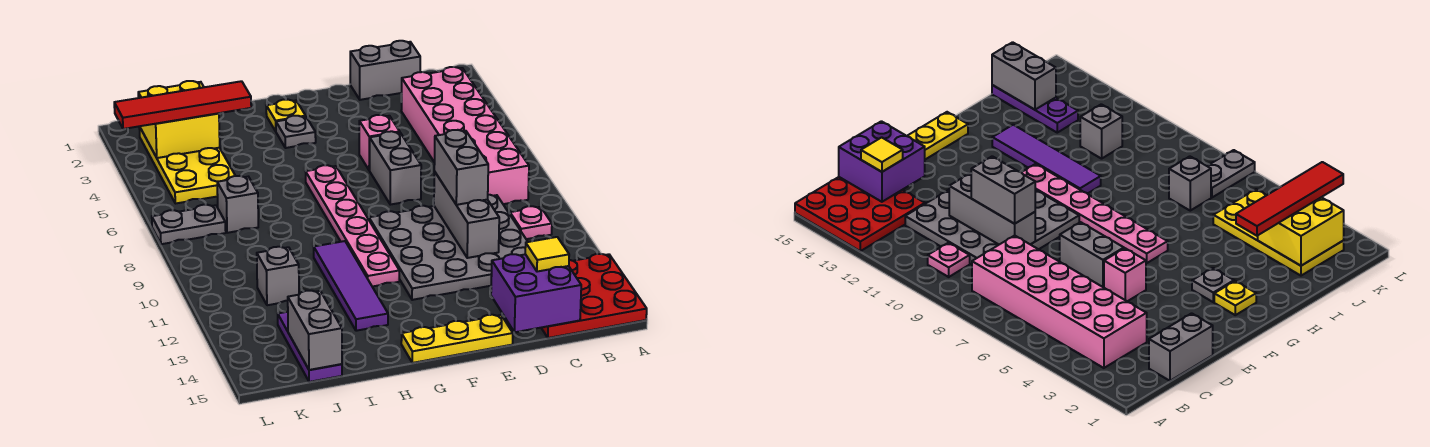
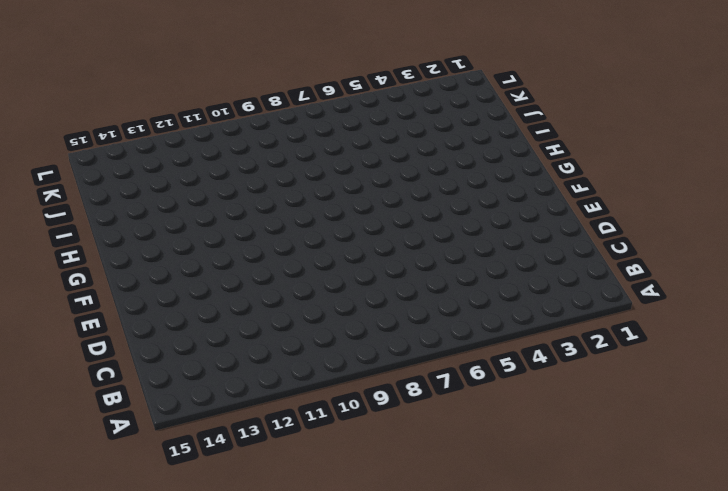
none -> red plate A13:C15 level 1
none -> pink brick B3:C8 level 1
none -> pink plate B10 level 1

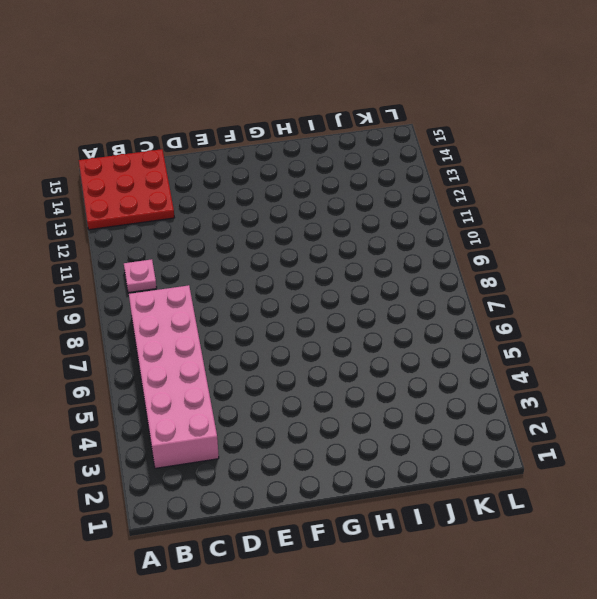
none -> grey brick C1:D1 level 1
none -> grey plate C9:F12 level 1
none -> pink brick E5 level 1

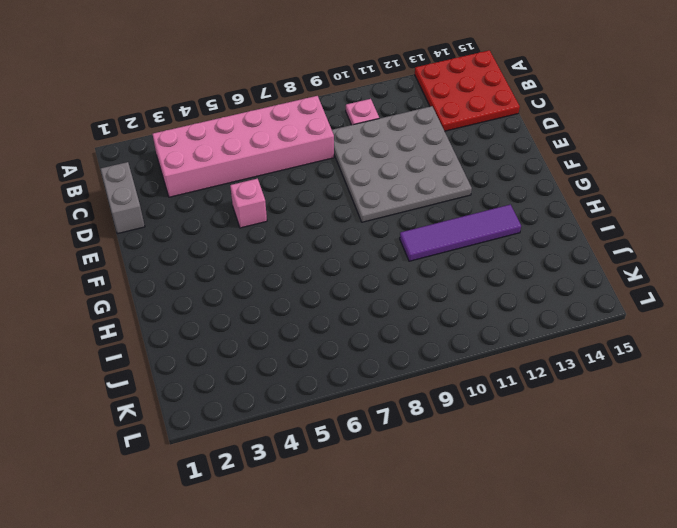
none -> grey brick E6:E7 level 1
none -> yellow plate E15:G15 level 1
none -> yellow plate G2 level 1

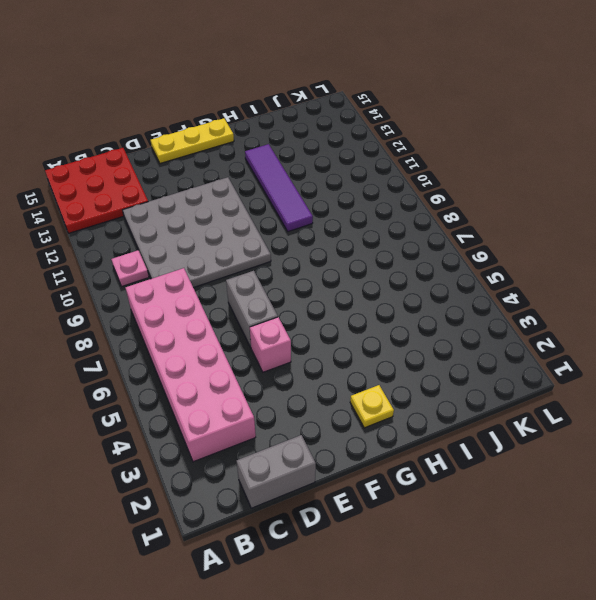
none -> grey plate G3 level 1
none -> pink plate G6:G11 level 1
none -> yellow plate J2:K5 level 1

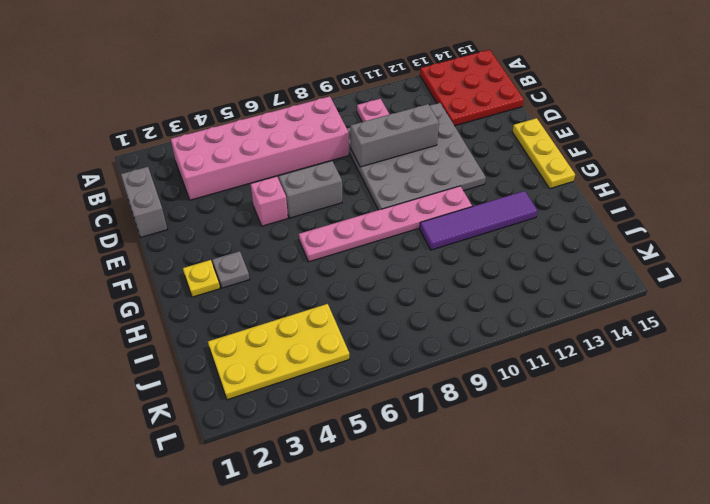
none -> grey brick J7 level 1
none -> grey brick J11 level 1
none -> purple plate J13:J15 level 1

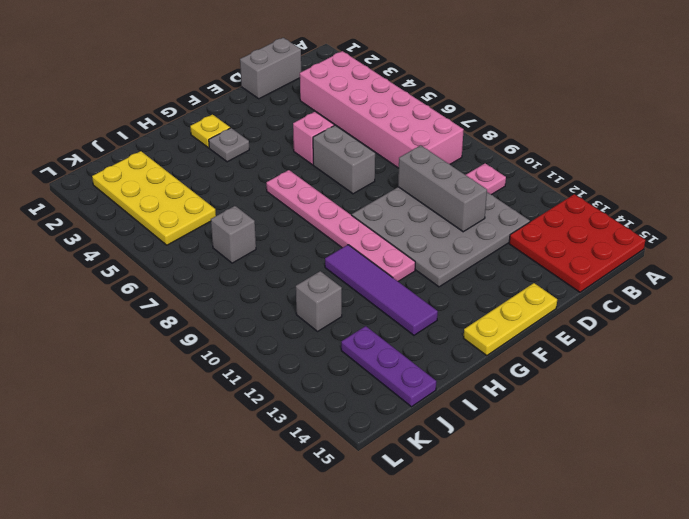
none -> grey plate K7:L7 level 1
none -> purple brick C14:D15 level 2
none -> yellow brick J2:K3 level 2

